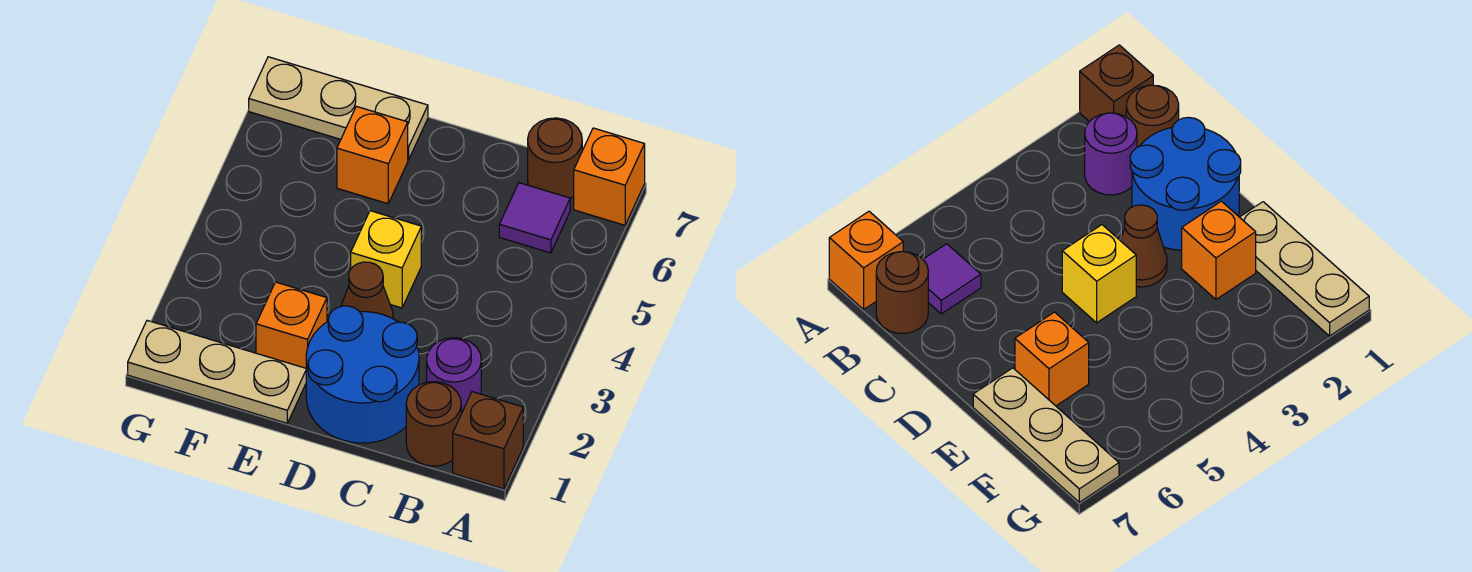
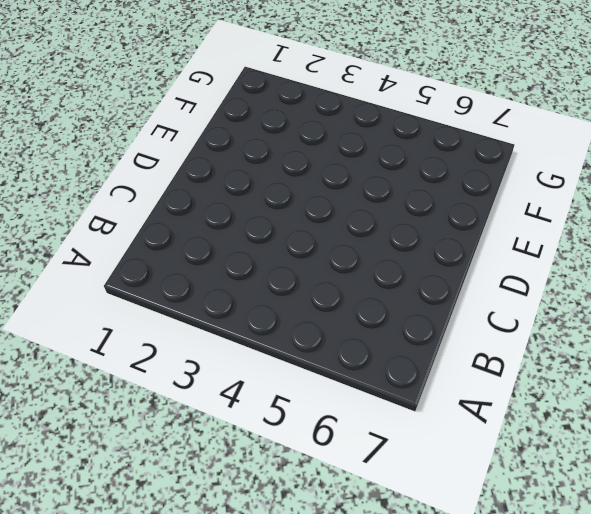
none -> brown brick A1 level 1
none -> orange brick A7 level 1
none -> brown round brick B1 level 1

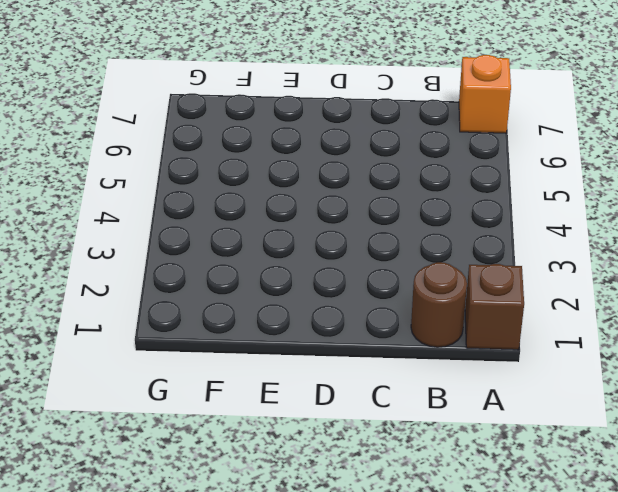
none -> purple round brick B2 level 1
none -> purple tile B6 level 1
none -> brown round brick B7 level 1

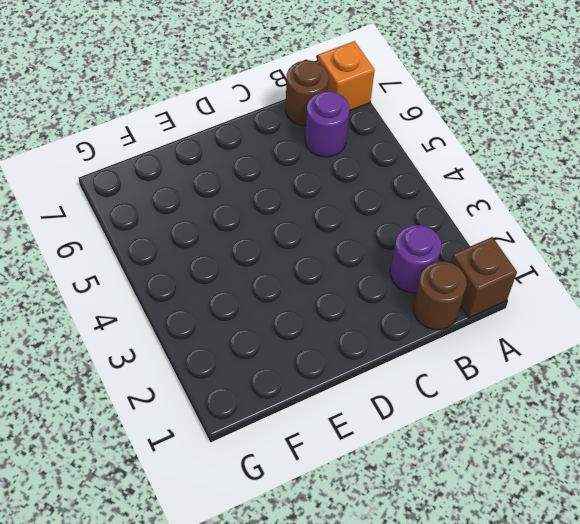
purple round brick B6 level 1 -> purple tile B6 level 1
none -> blue round brick C1:D2 level 1
none -> brown cone D3 level 1
none -> yellow brick D4 level 1

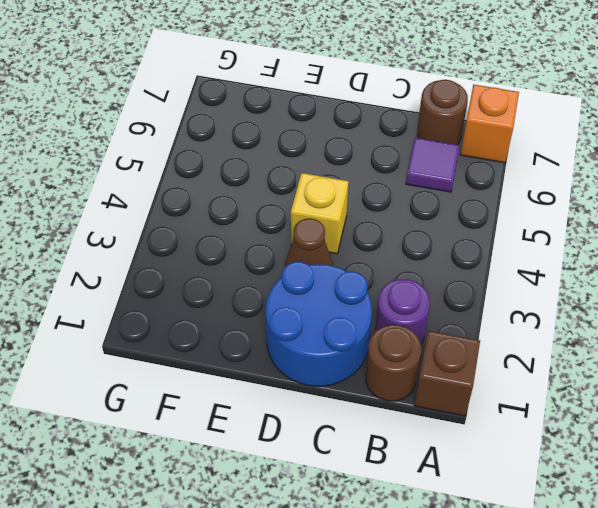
none -> tan plate E1:G1 level 1
none -> orange brick E2 level 1
none -> orange brick E6 level 1

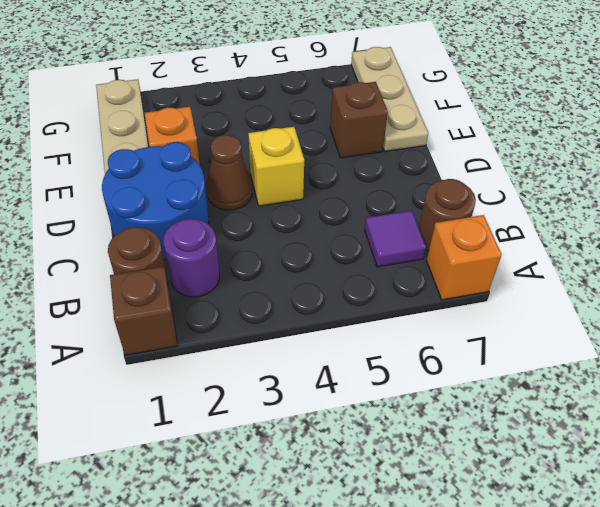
brown brick E6 level 1 -> orange brick E6 level 1

